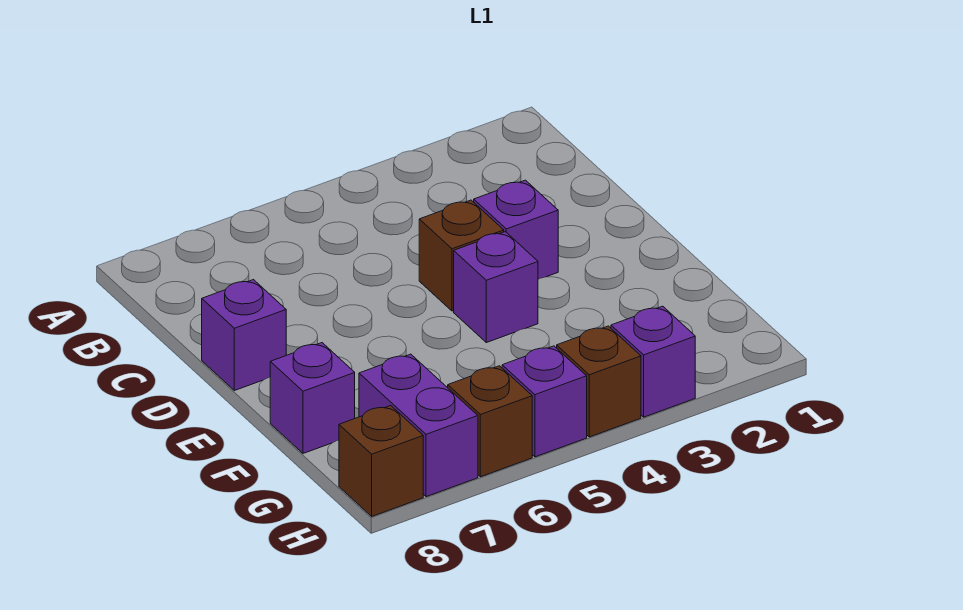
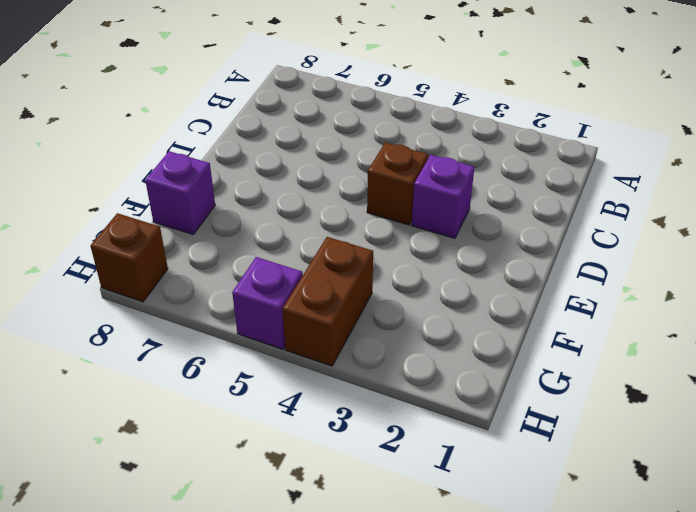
brown brick G4:H4 level 1 -> brown brick H4 level 1
none -> purple brick D8 level 1
none -> purple brick E4 level 1

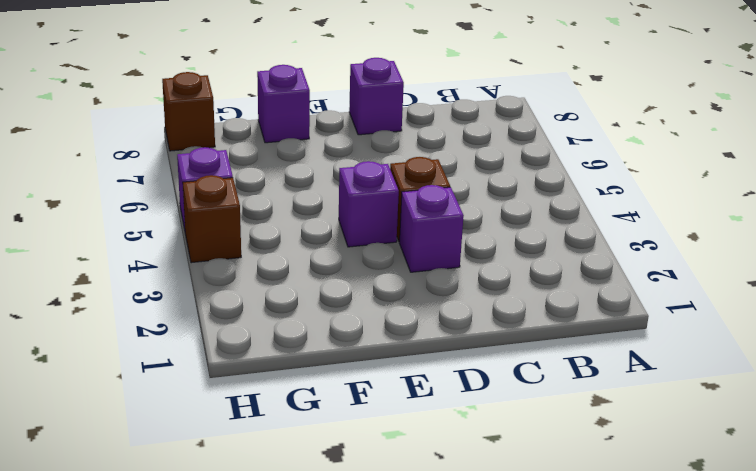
none -> purple brick G7:H7 level 1
none -> purple brick H3 level 1

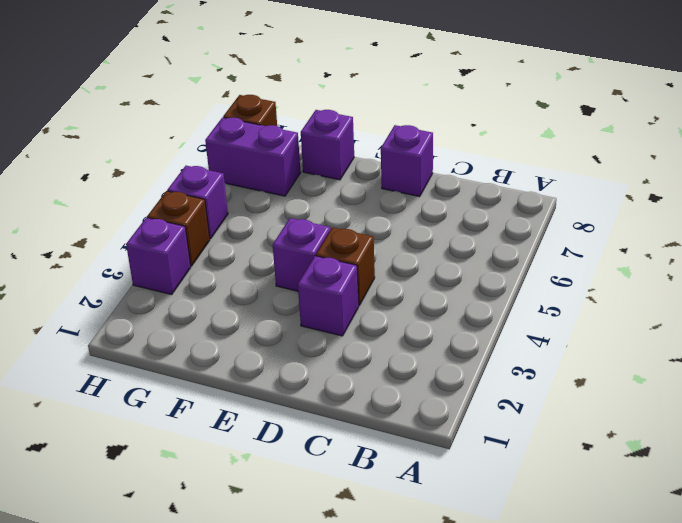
none -> brown brick H6 level 1

